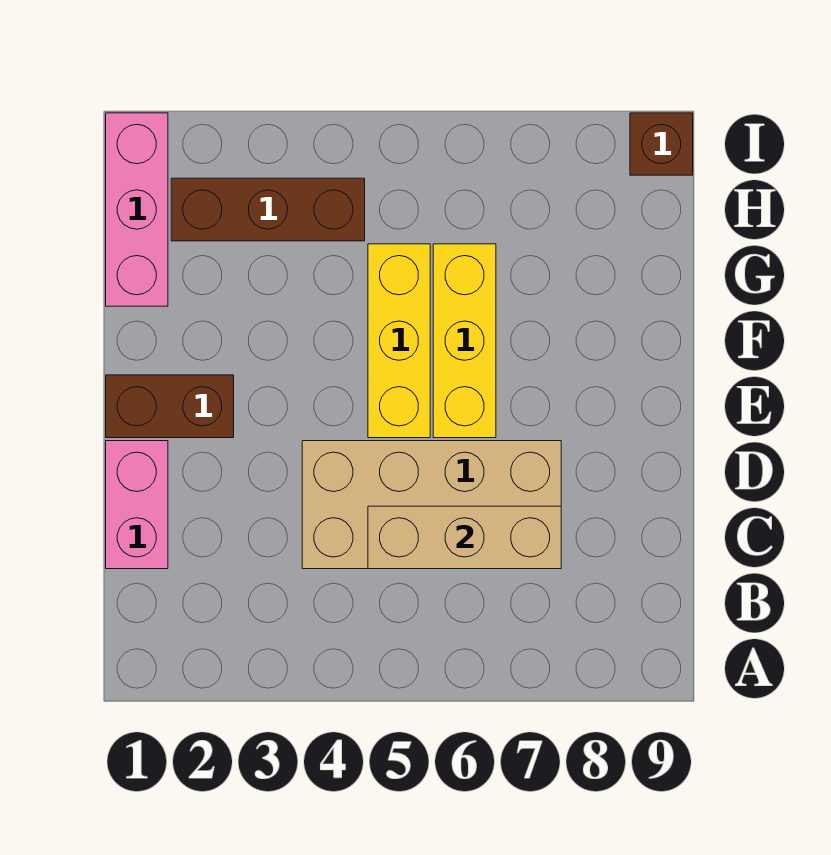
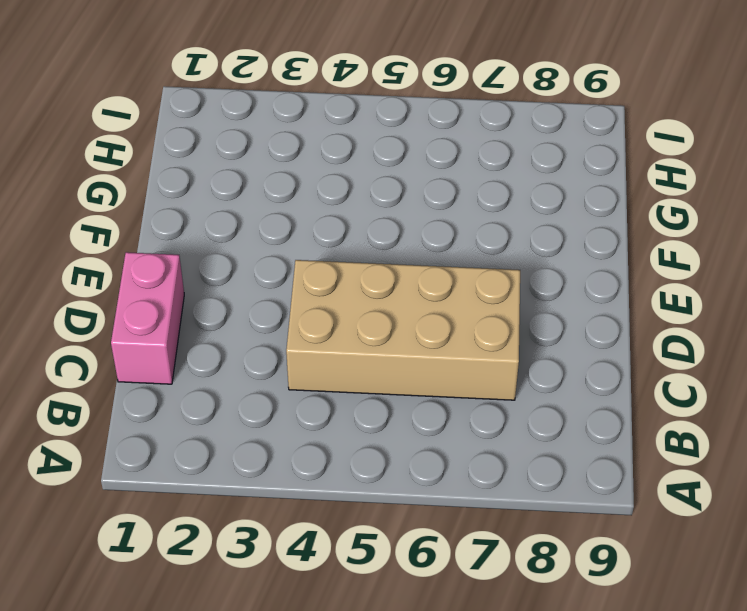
none -> brown brick E1:E2 level 1
none -> yellow brick E5:G5 level 1

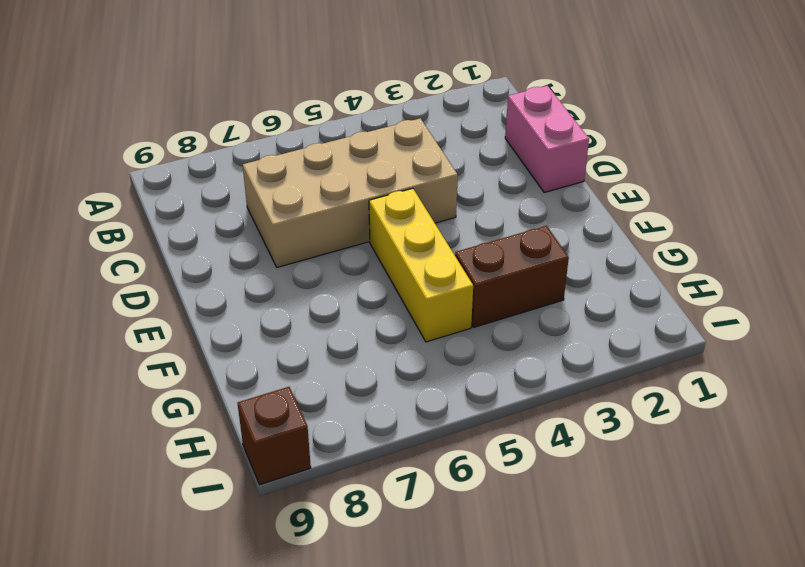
brown brick G3:G4 level 1 -> brown brick E1:E2 level 1
none -> yellow brick E6:G6 level 1
none -> pink brick G1:I1 level 1

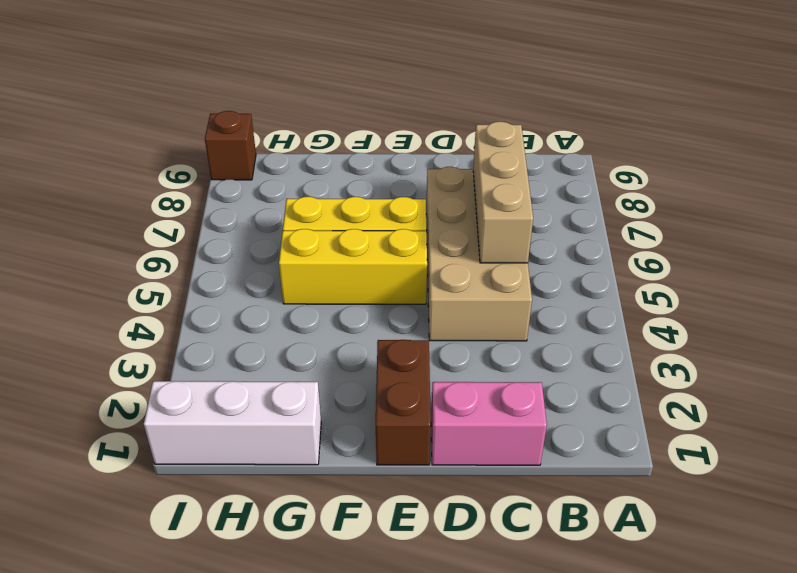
white brick G1:I1 level 1 -> pink brick G1:I1 level 1
none -> brown brick H2:H4 level 1

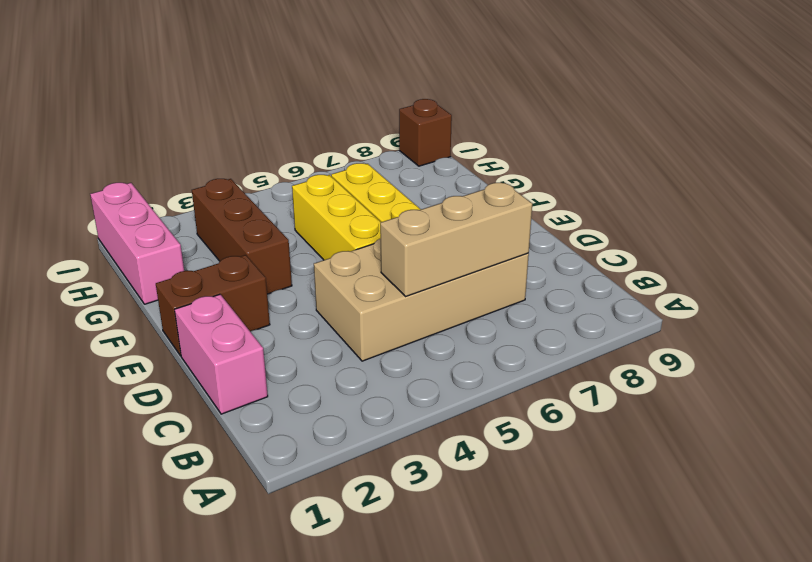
brown brick F3:H3 level 1 -> brown brick H2:H4 level 1

